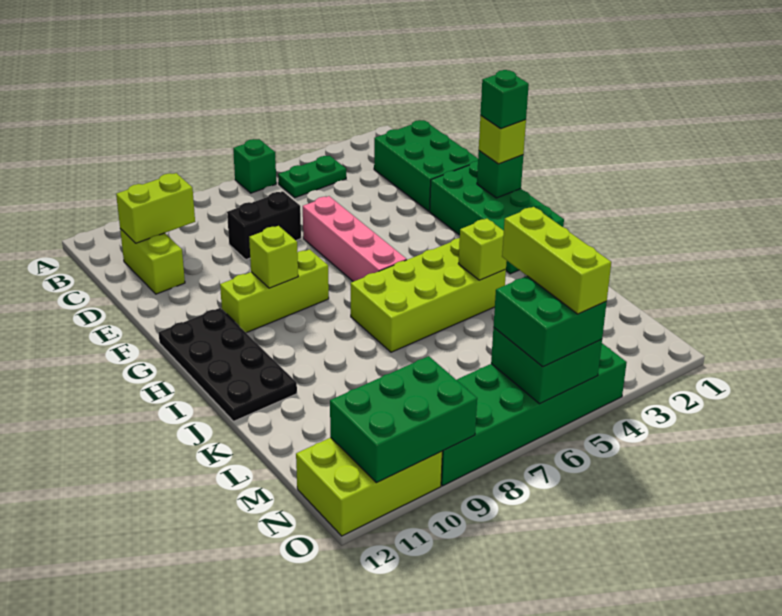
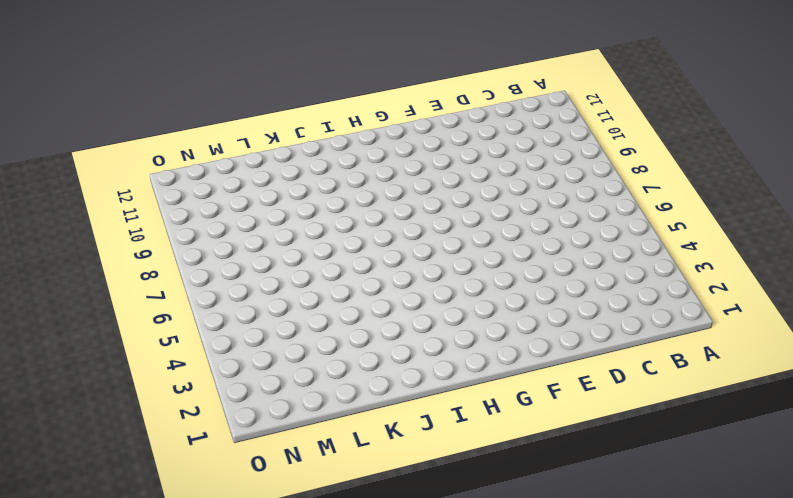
none -> green brick A6 level 1
none -> green plate B4:B5 level 1
none -> green brick C1:E2 level 1

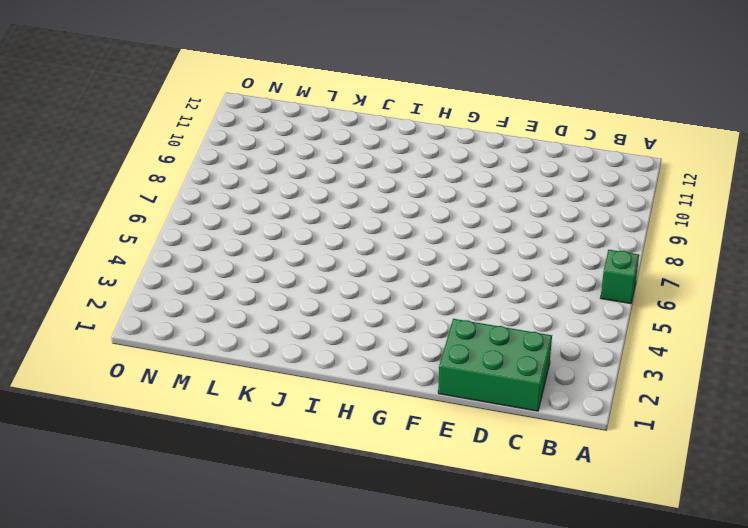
none -> green plate B4:B5 level 1
none -> lime brick C11:D11 level 1
none -> black brick D7:D8 level 1

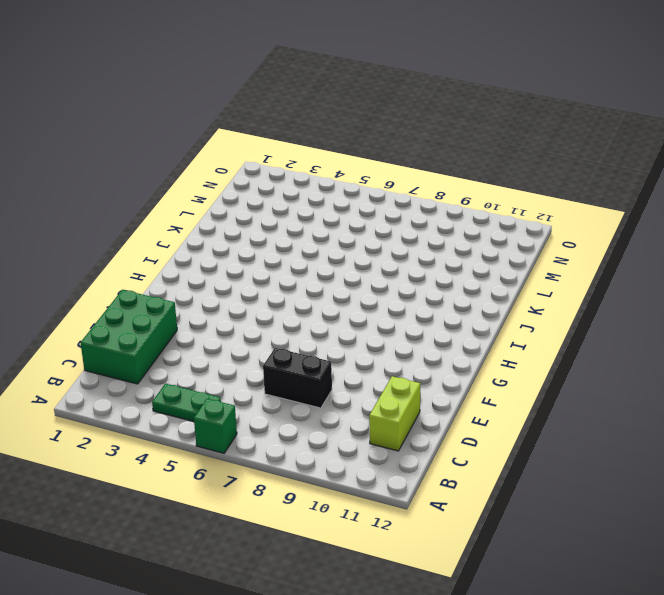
none -> pink brick E6:H6 level 1
none -> green brick F1:I2 level 1
none -> lime brick G8:G10 level 1

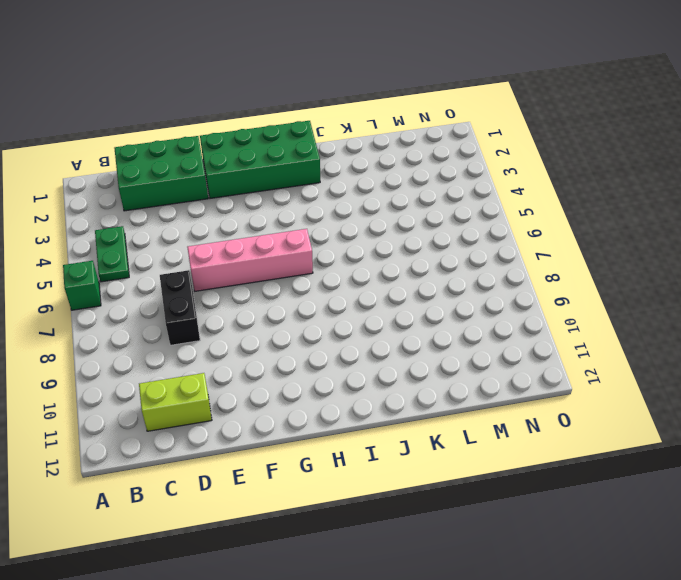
none -> lime brick G8:G10 level 1
none -> black plate G11:J12 level 1
none -> lime brick I4:J7 level 1

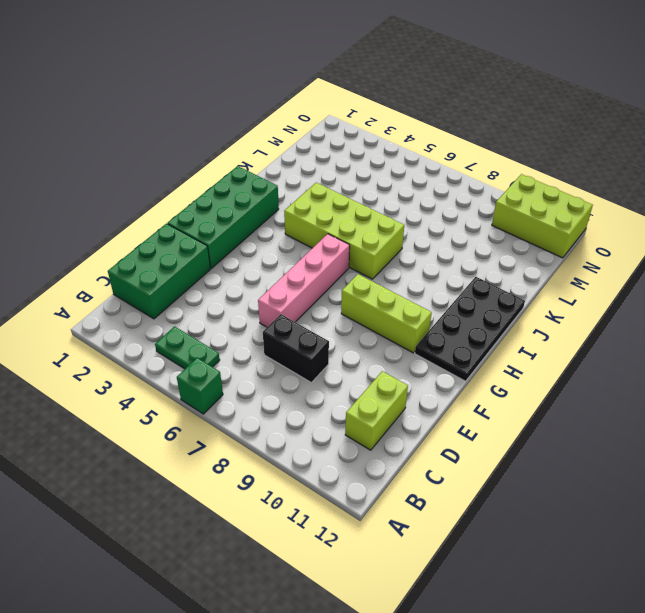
none -> green brick N4:O9 level 1
none -> lime brick C10:C11 level 2
none -> green brick G1 level 2

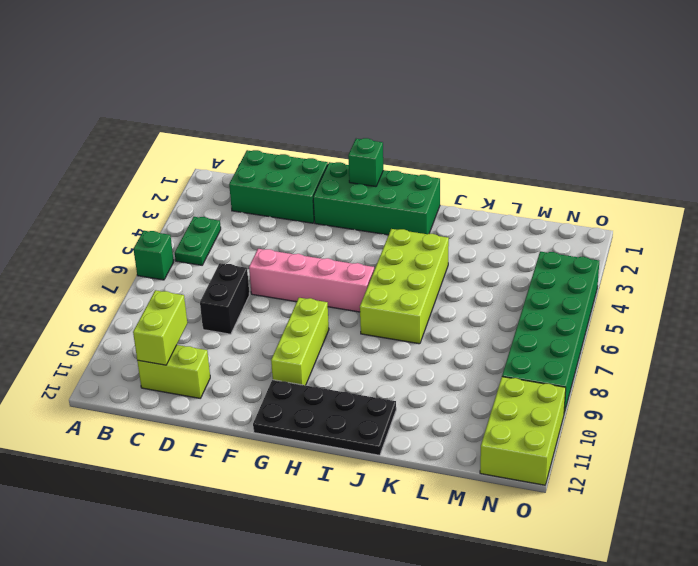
none -> lime brick G9 level 2
none -> lime brick J4 level 2
none -> green brick N5:O6 level 2

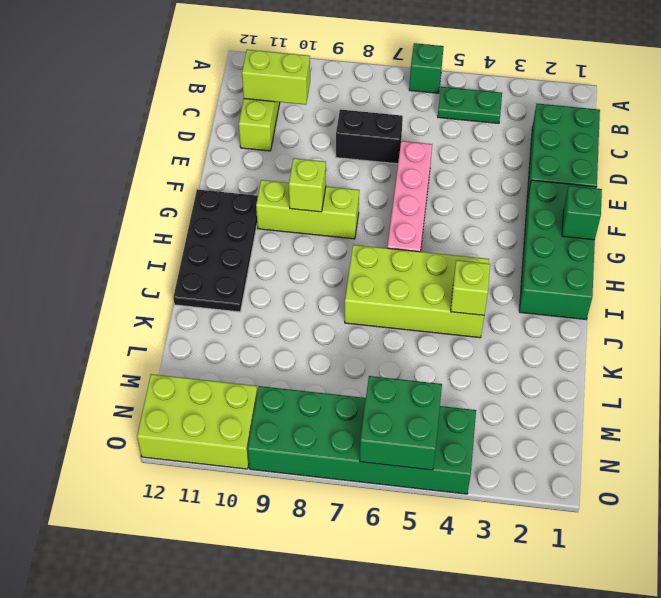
none -> green brick N9:O11 level 2
none -> lime brick G1 level 3
none -> green brick N5:O6 level 3

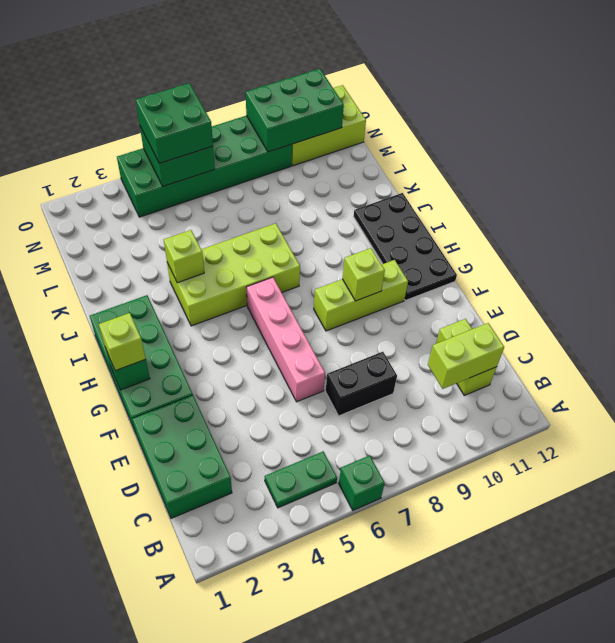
none -> green brick G1 level 4
none -> lime brick M5:O5 level 4

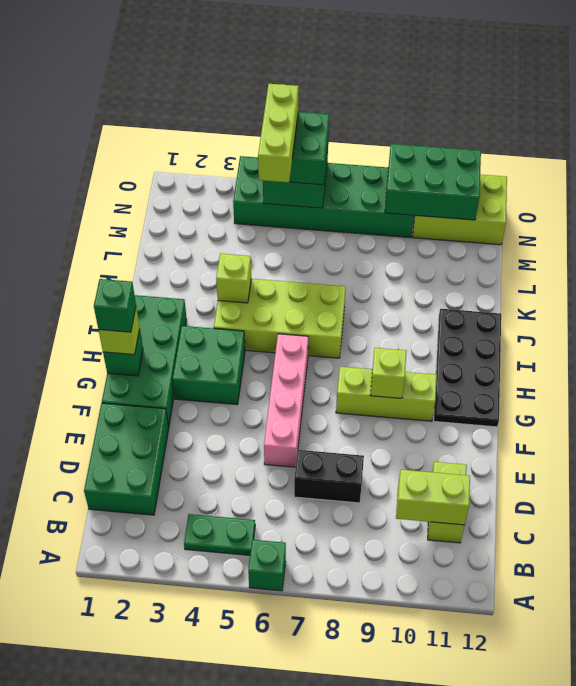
green brick G3:H4 level 1 -> none

